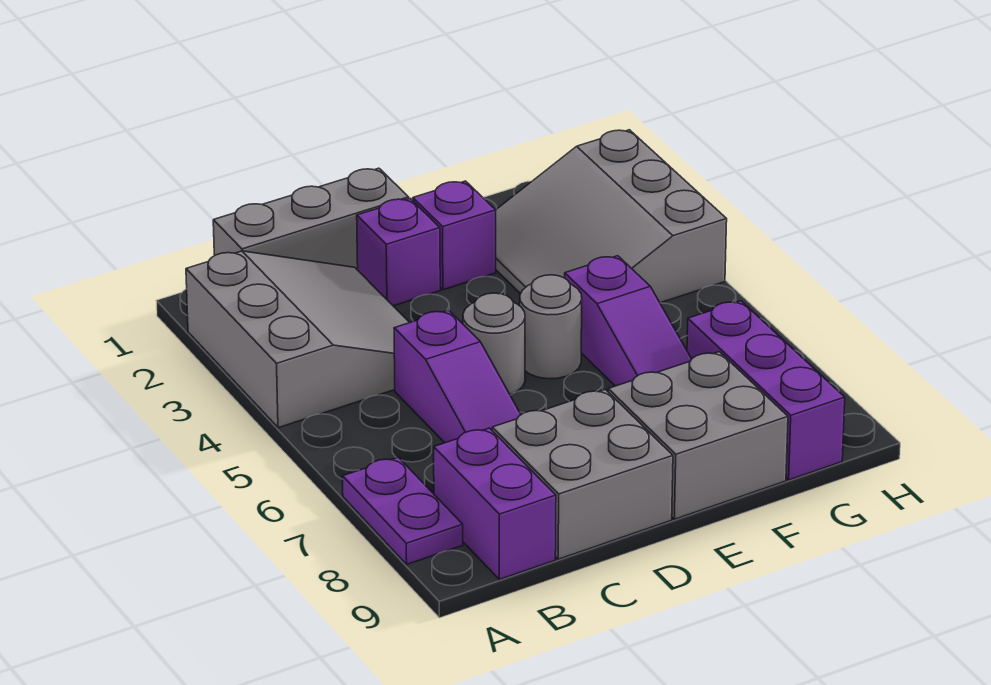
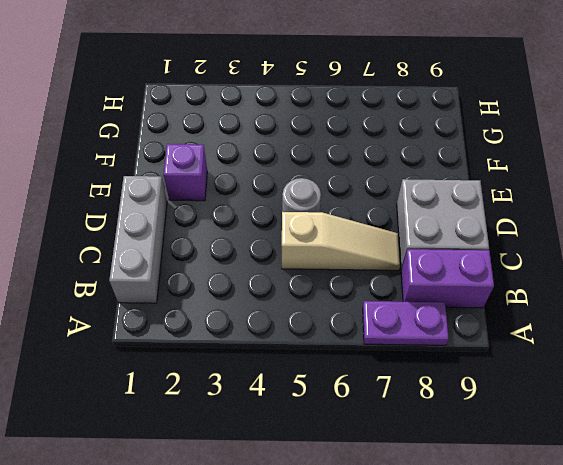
tan slope C5:C7 level 1 top 5 -> purple slope C5:C7 level 1 top 5
none -> grey slope A2:C4 level 1 top A
none -> purple brick D2 level 1
none -> grey round brick E5 level 1

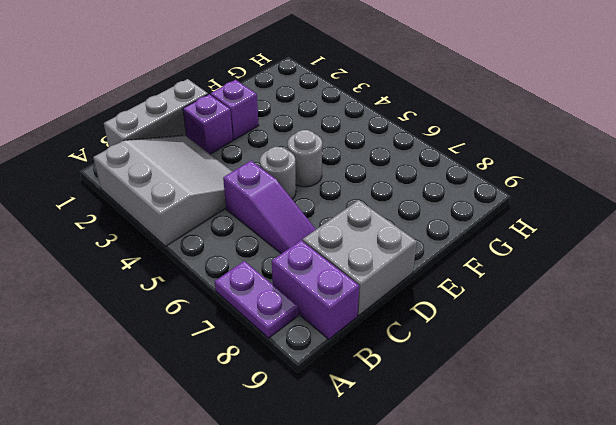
none -> grey brick E8:F9 level 1
none -> grey slope F2:H4 level 1 top H
none -> purple slope F5:F7 level 1 top 5

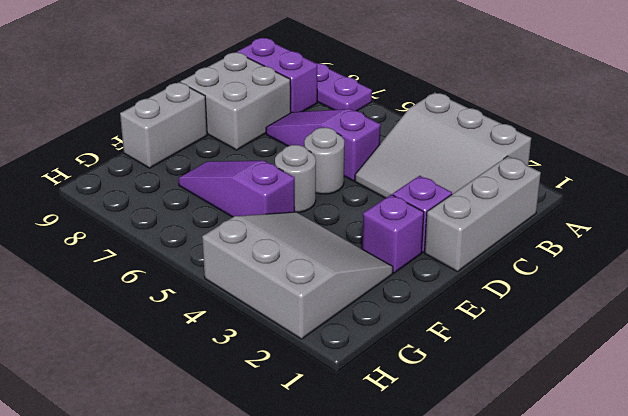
grey brick E9:F9 level 1 -> grey brick E8:F9 level 1
none -> purple brick G7:G9 level 1

